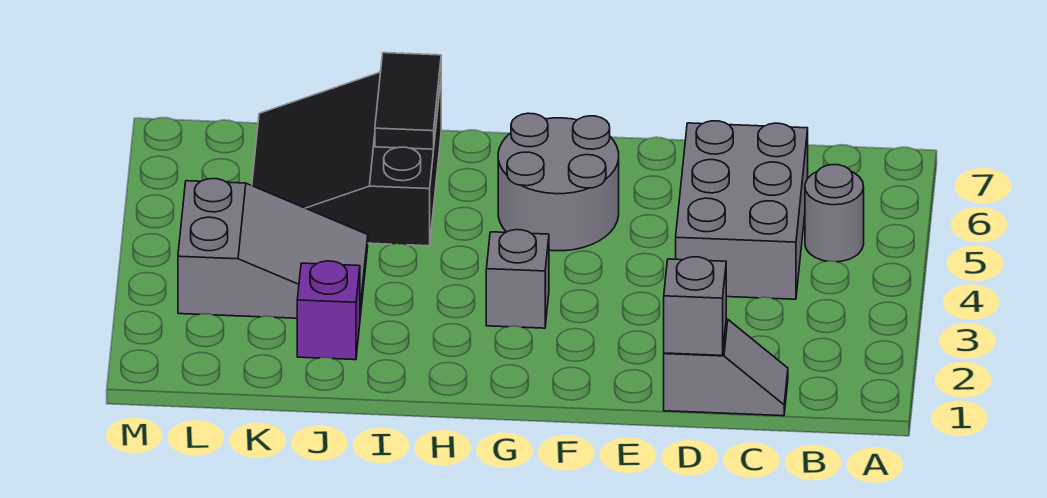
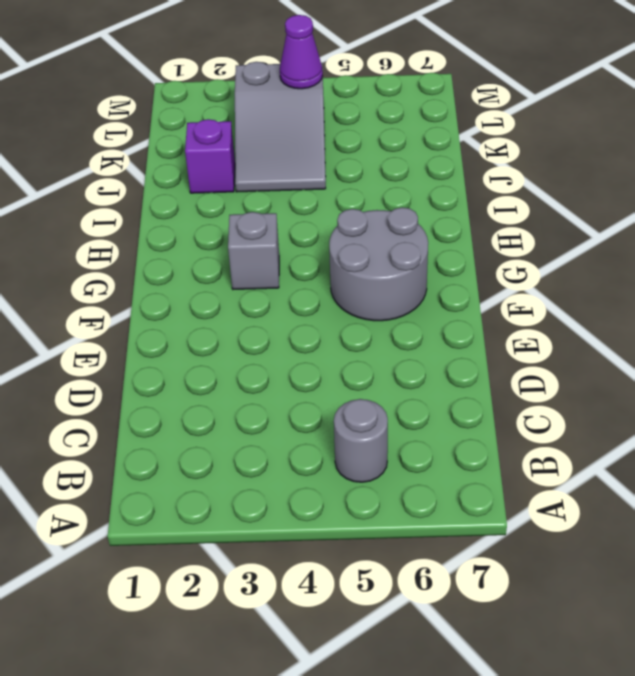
purple cone L4 level 2 -> none
none -> grey slope C1:D1 level 1 top D
none -> grey brick C4:D6 level 1

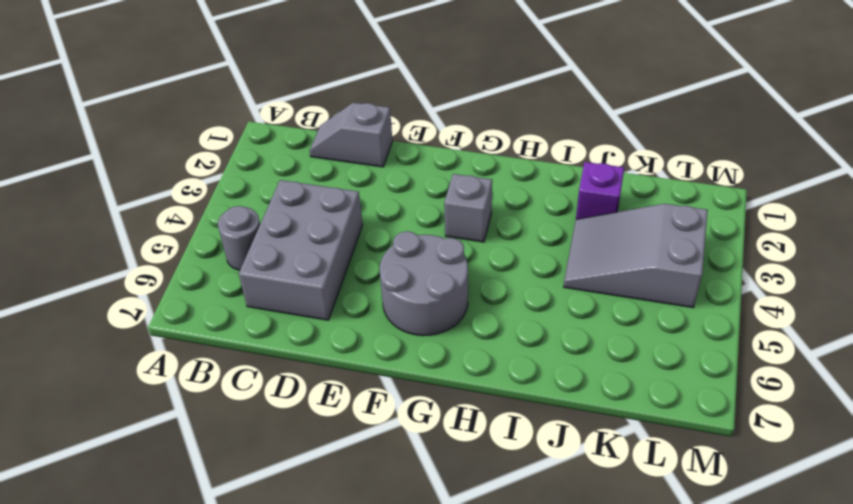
none -> black slope I5:K7 level 1 top I
none -> grey brick D1 level 2

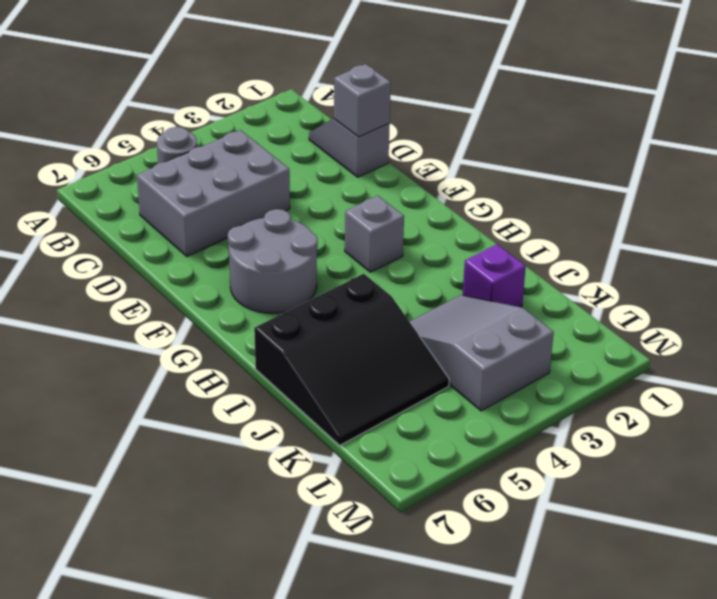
none -> black tile I6:I7 level 2

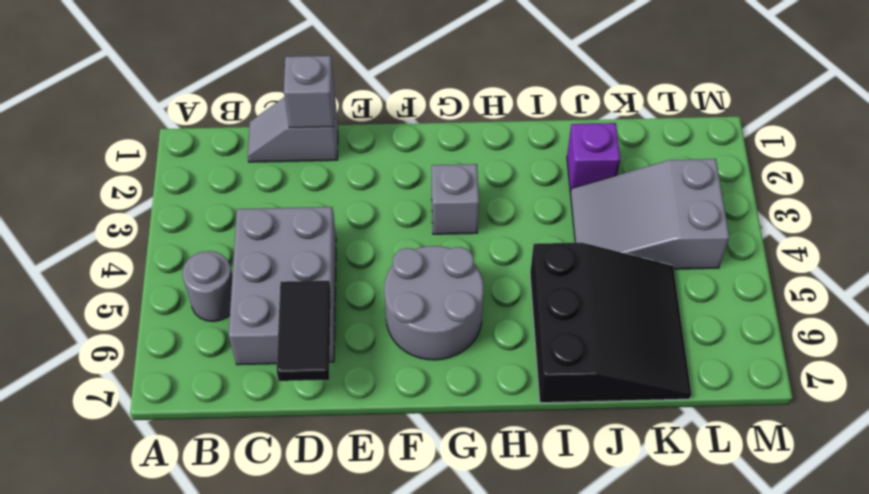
black tile D6:D7 level 2 -> black tile I6:I7 level 2

